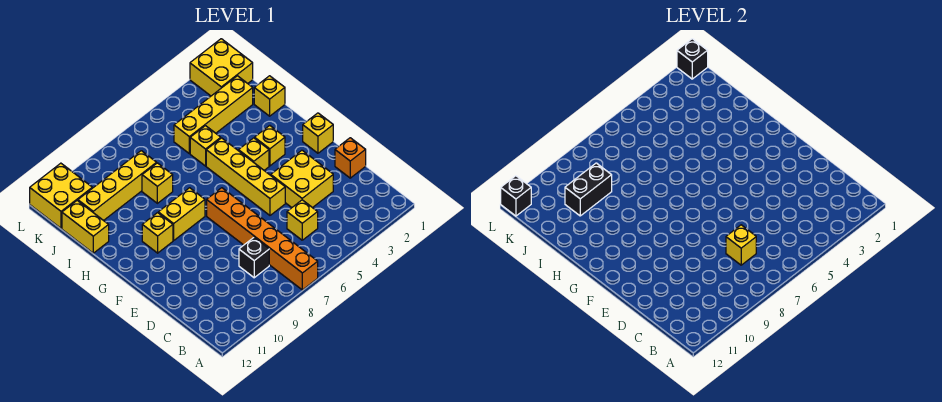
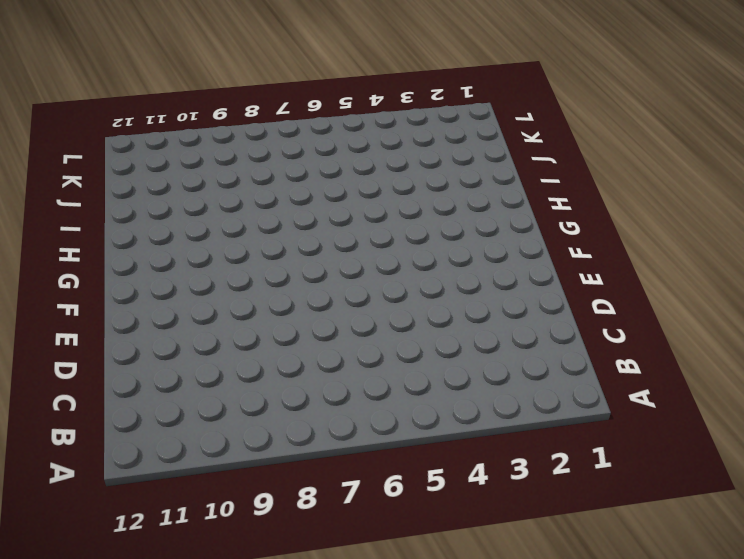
none -> orange brick A7:F7 level 1
none -> yellow brick C5 level 1
none -> black brick C8 level 1

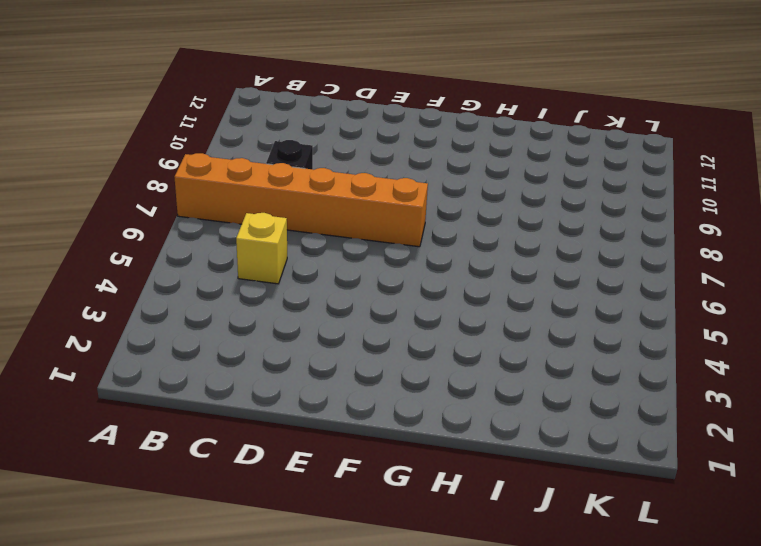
none -> orange brick D1 level 1
none -> yellow brick D3:E4 level 1
none -> yellow brick E5:H5 level 1

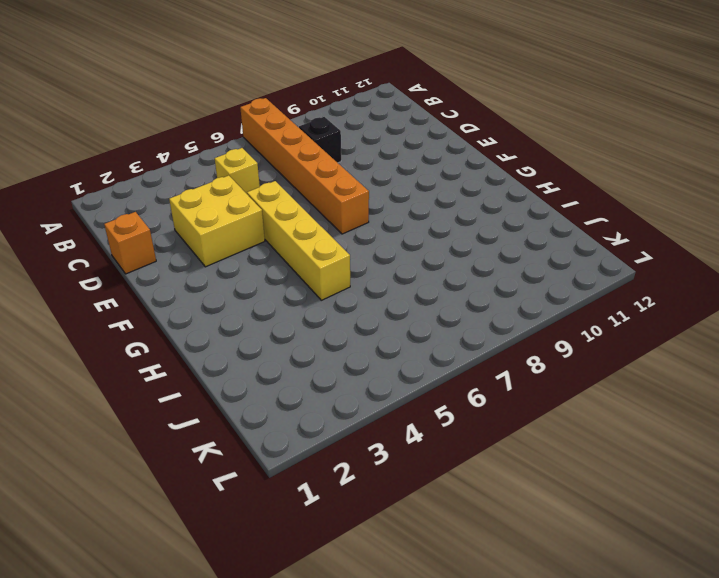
none -> yellow brick F1 level 1
none -> yellow brick G3 level 1
none -> yellow brick G4 level 1

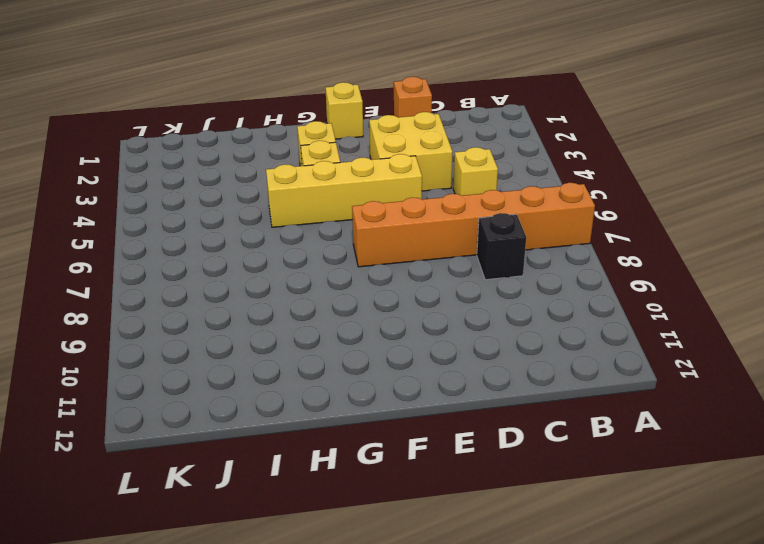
none -> yellow brick G8:G9 level 1
none -> yellow brick G10 level 1
none -> yellow brick I1 level 1

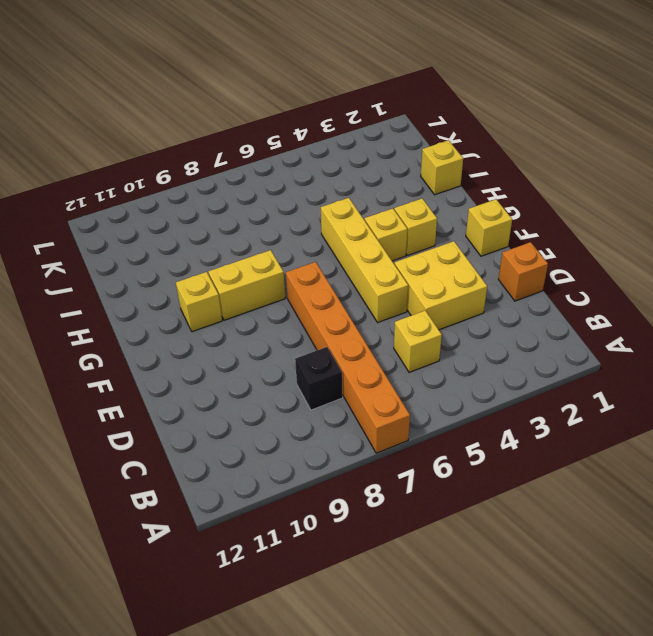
none -> yellow brick I5 level 1
none -> yellow brick I8 level 1
none -> yellow brick I12:J12 level 1

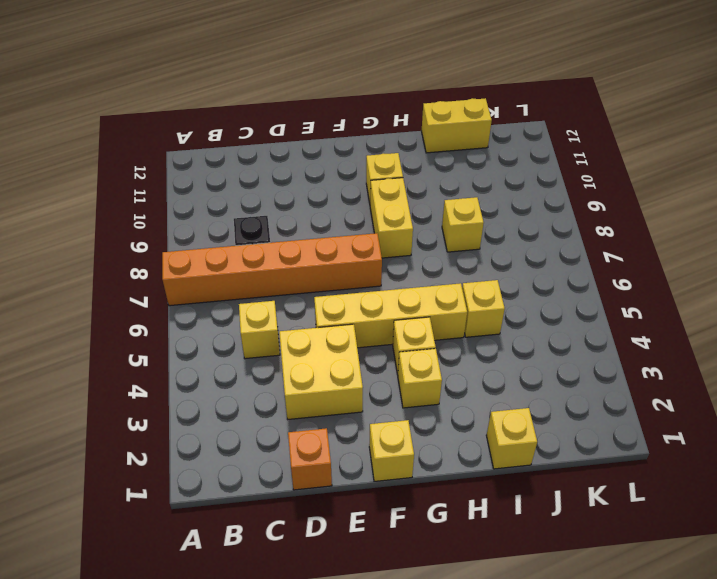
none -> yellow brick J2:J5 level 1
none -> yellow brick J8:J11 level 1
none -> yellow brick K1:L2 level 1

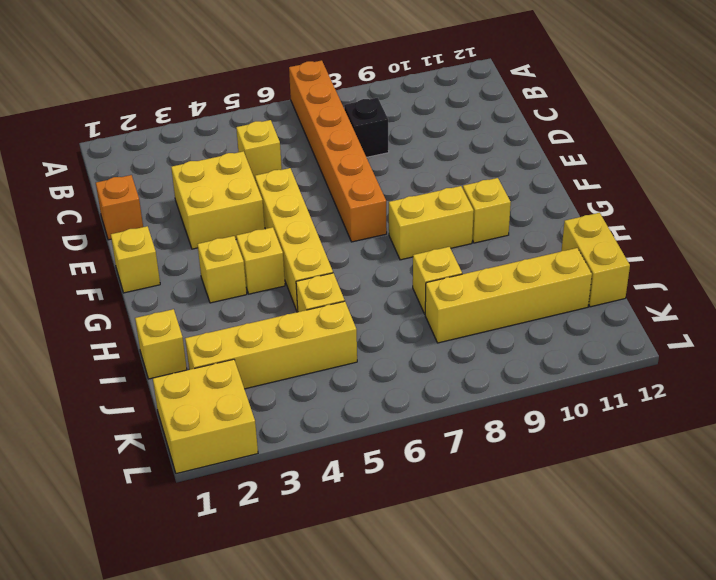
none -> yellow brick K11:L12 level 1
none -> yellow brick C7 level 2
none -> black brick J9:J10 level 2

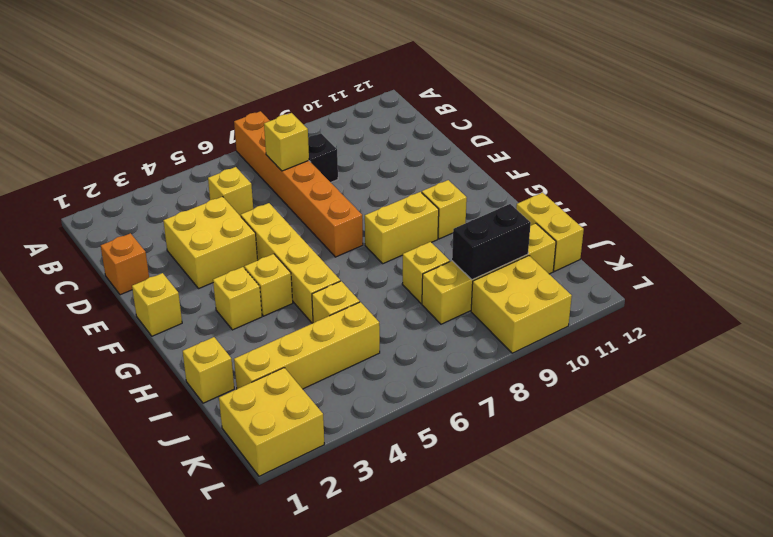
yellow brick K9:L10 level 1 -> yellow brick K11:L12 level 1
none -> black brick L1 level 2
none -> black brick L12 level 2

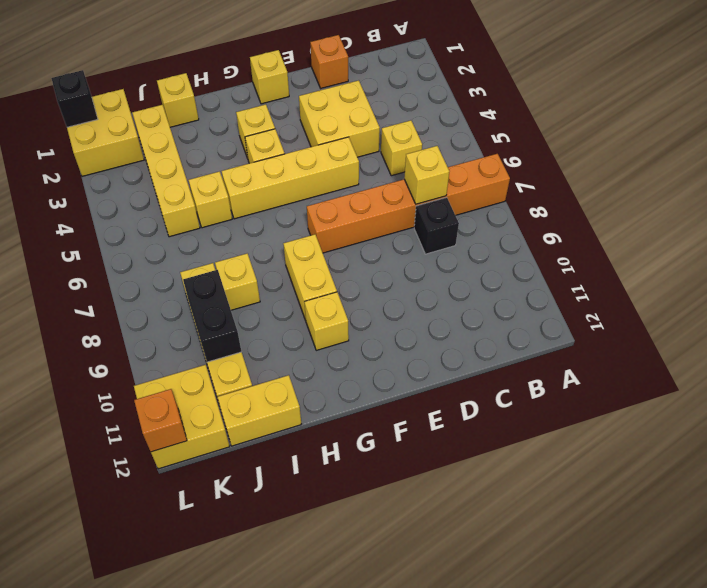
orange brick L12 level 2 -> black brick L12 level 2

